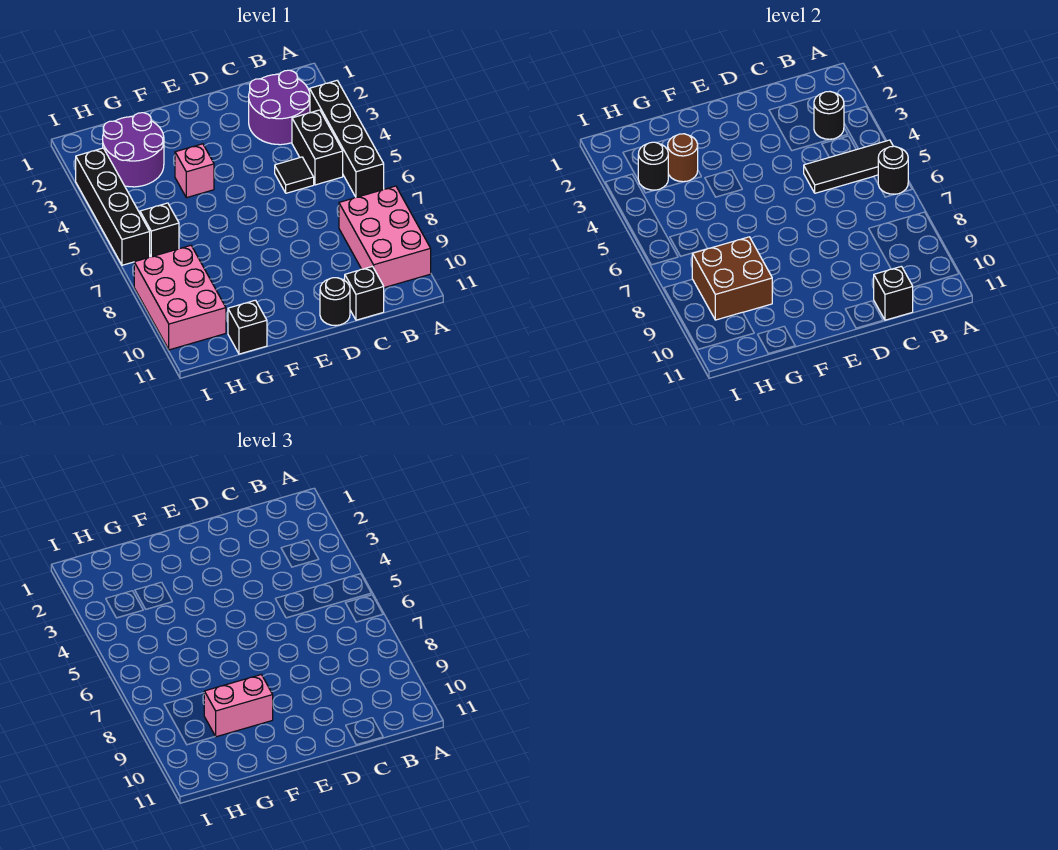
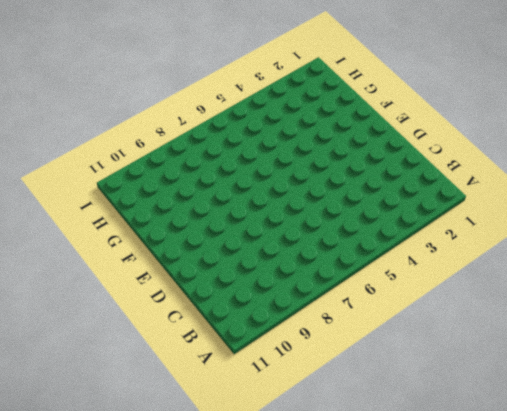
none -> black brick A3:A6 level 1
none -> pink brick A8:B10 level 1
none -> purple round brick B2:C3 level 1

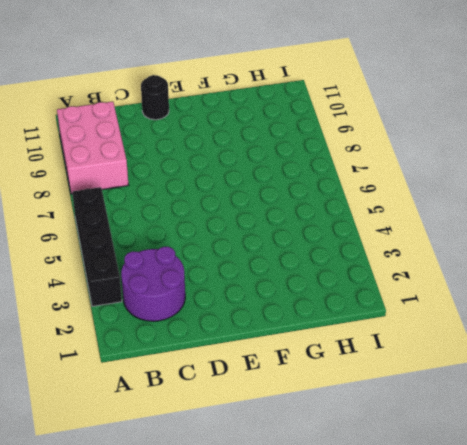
none -> black brick B4:B5 level 1
none -> black tile C5 level 1
none -> black brick C11 level 1

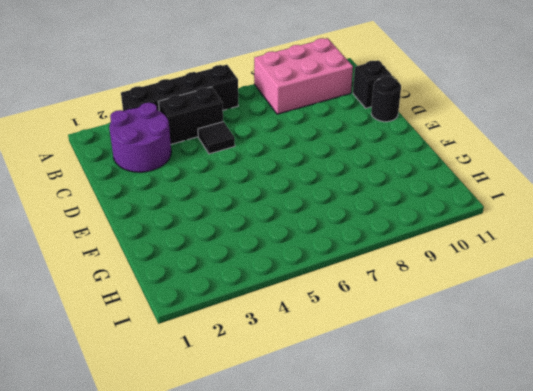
none -> pink brick F4 level 1
none -> purple round brick G2:H3 level 1
none -> black brick G11 level 1

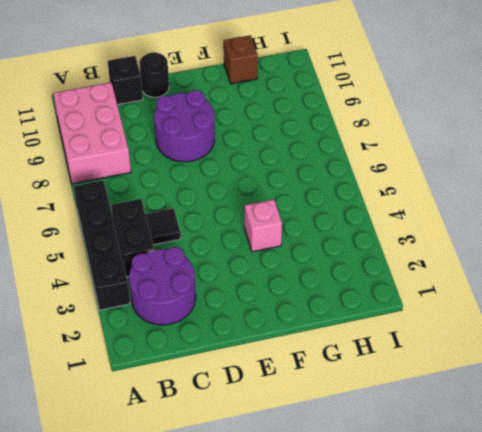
purple round brick D8:E9 level 1 -> purple round brick G2:H3 level 1
brown brick G11 level 1 -> black brick G11 level 1
none -> black brick H6 level 1
none -> pink brick H8:I10 level 1
none -> black brick I3:I6 level 1

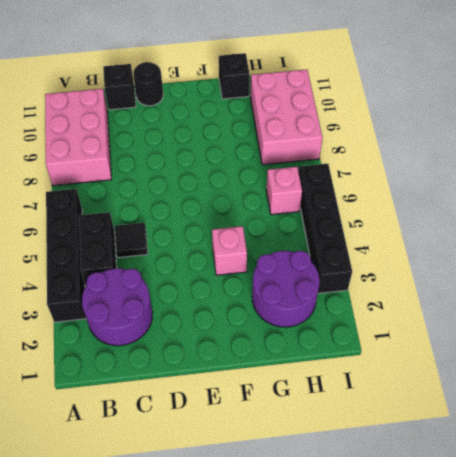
pink brick H6 level 1 -> black brick H6 level 1
none -> black tile A5:C5 level 2
none -> black round brick A6 level 2
none -> black round brick B3 level 2

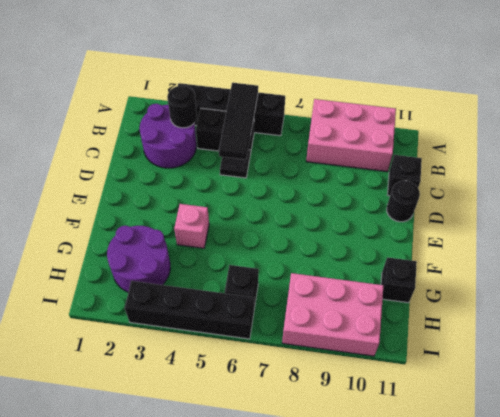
none -> black round brick A6 level 2
none -> black brick C11 level 2
none -> brown round brick G3 level 2

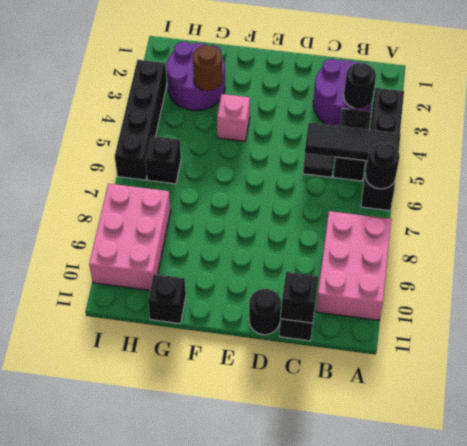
none -> brown brick G8:H9 level 2
none -> black round brick H3 level 2
none -> pink brick F9:G9 level 3

